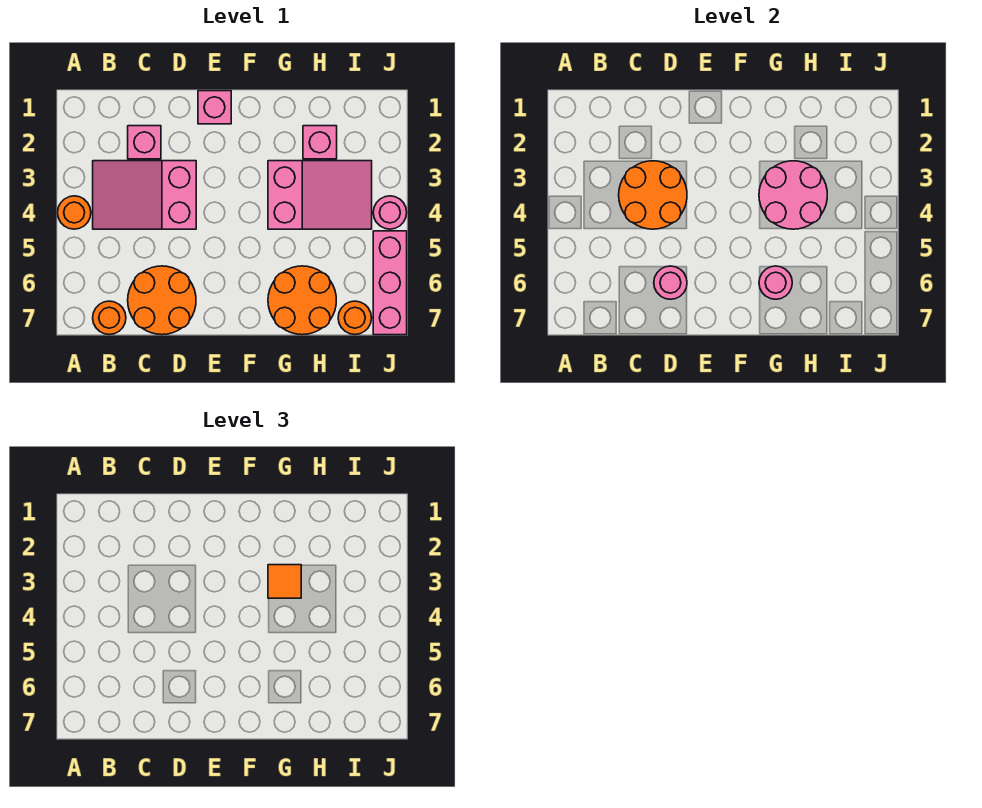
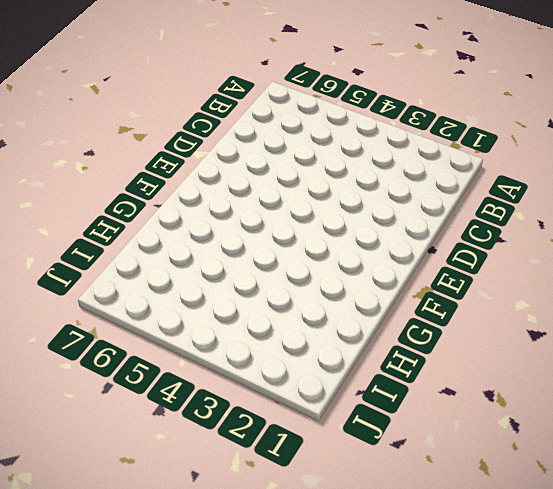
none -> orange round brick A4 level 1
none -> pink slope B3:D4 level 1 top D
none -> orange round brick B7 level 1

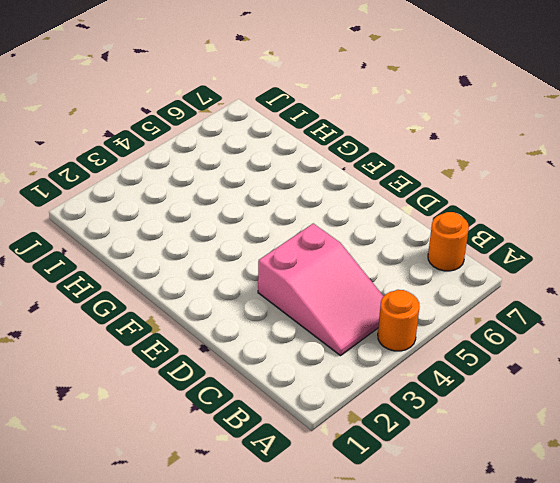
none -> pink brick C2 level 1
none -> orange round brick C6:D7 level 1
none -> pink brick E1 level 1

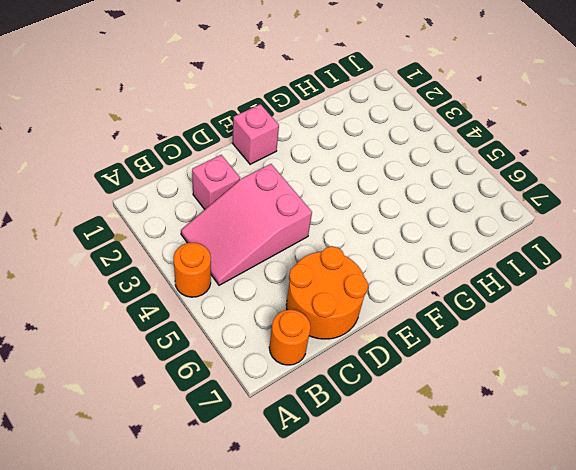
none -> pink slope G3:I4 level 1 top G
none -> orange round brick G6:H7 level 1
none -> pink brick H2 level 1

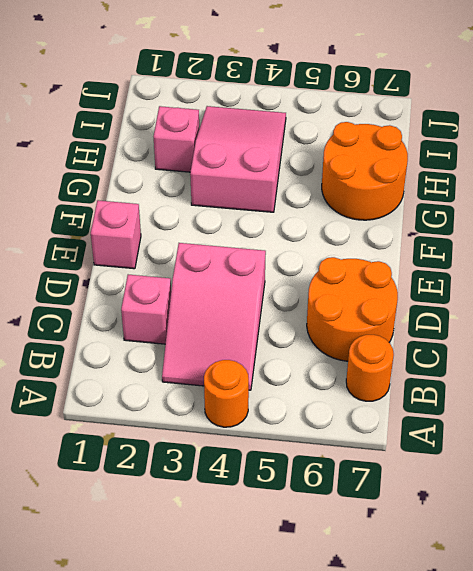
none -> orange round brick I7 level 1
none -> pink round brick J4 level 1
none -> pink brick J5:J7 level 1

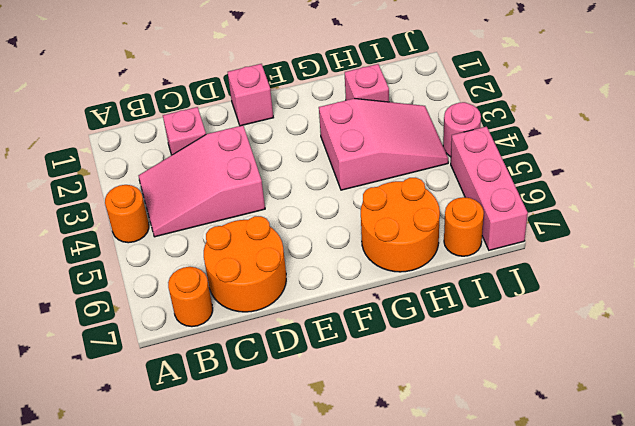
none -> orange round brick C3:D4 level 2
none -> pink round brick D6 level 2
none -> pink round brick G3:H4 level 2

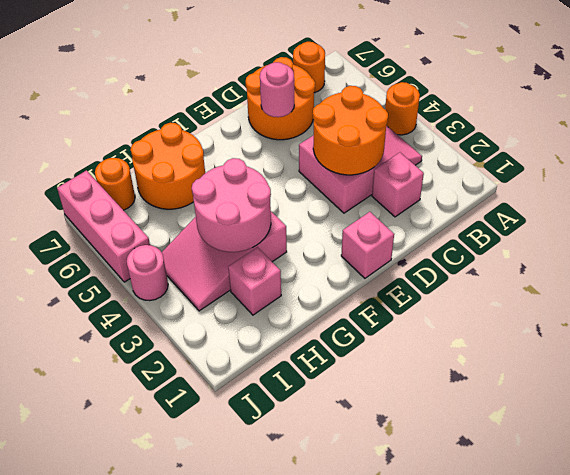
none -> pink round brick G6 level 2
none -> orange tile G3 level 3

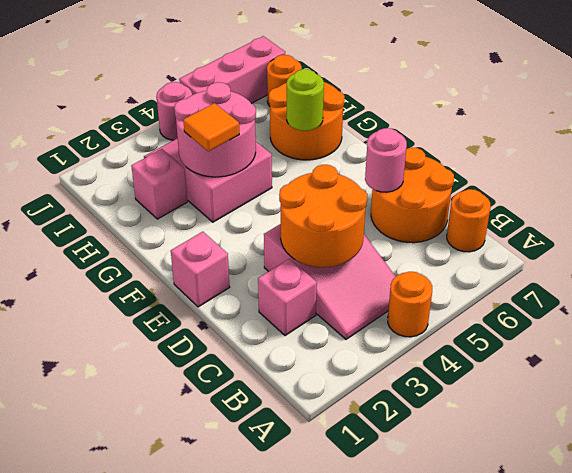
lime round brick G6 level 2 -> pink round brick G6 level 2

